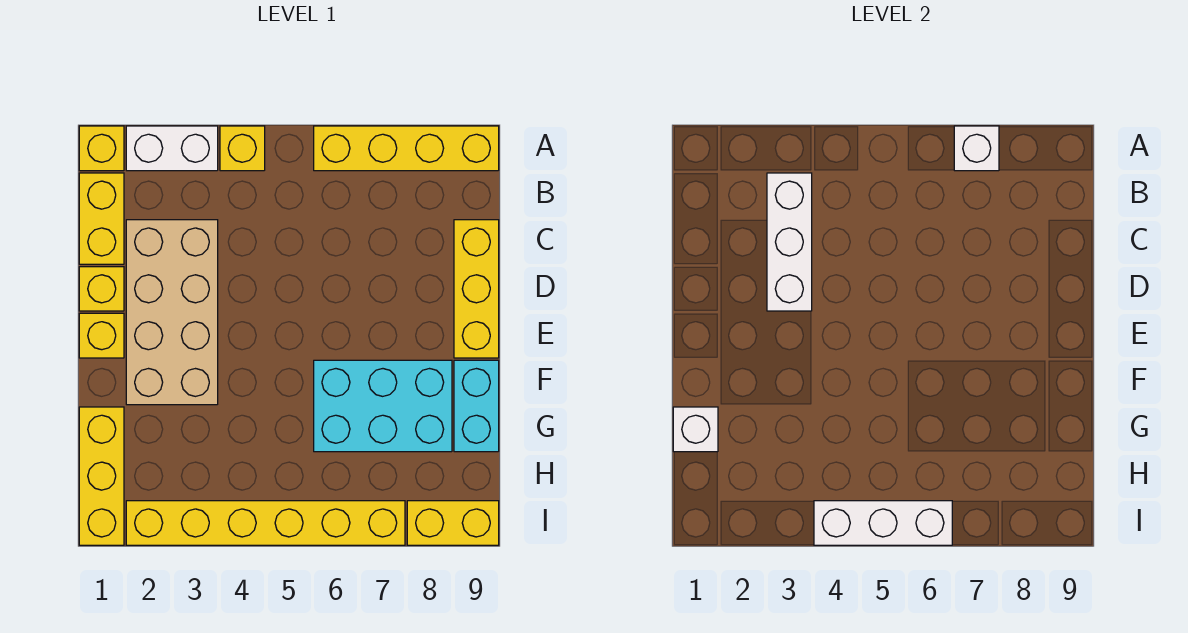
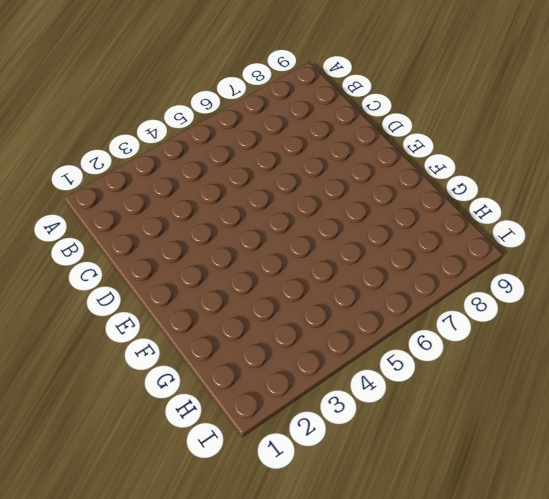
none -> yellow brick A1 level 1
none -> white brick A2:A3 level 1
none -> yellow brick A4 level 1

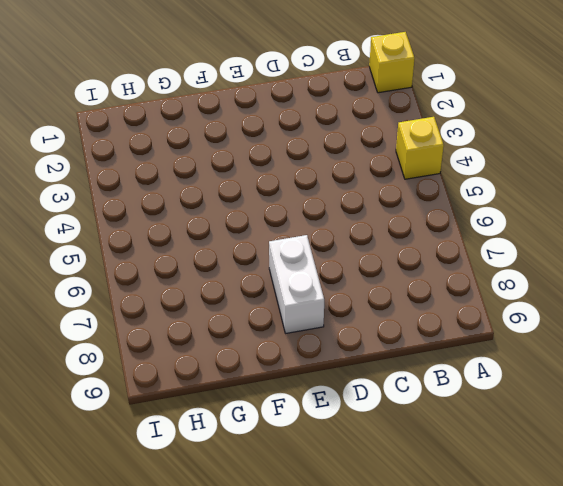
white brick E7:E8 level 1 -> white brick A2:A3 level 1
none -> yellow brick A6:A9 level 1
none -> yellow brick B1:C1 level 1
none -> tan brick C2:F3 level 1

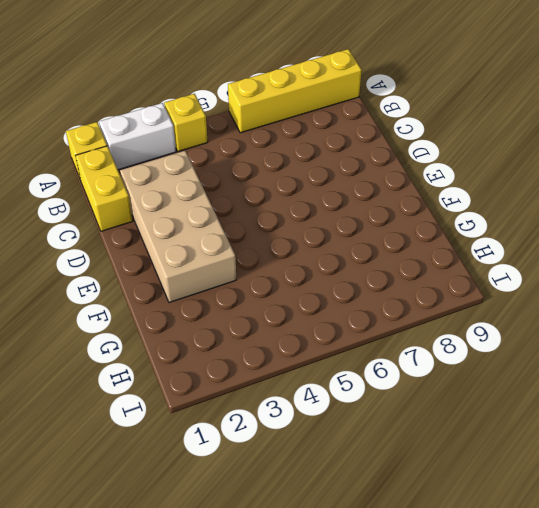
none -> yellow brick C9:E9 level 1
none -> yellow brick D1 level 1
none -> yellow brick E1 level 1

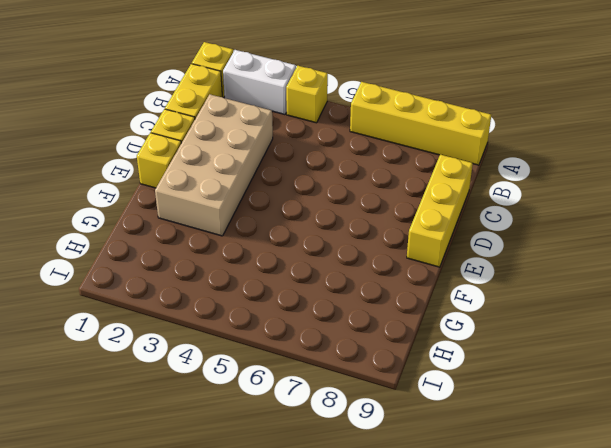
none -> cyan brick F6:G8 level 1
none -> cyan brick F9:G9 level 1
none -> yellow brick G1:I1 level 1

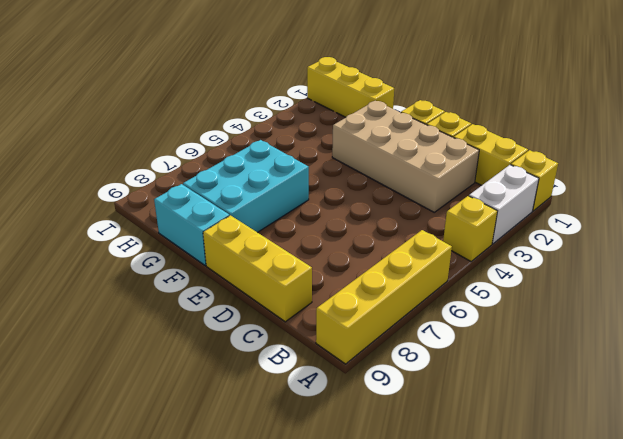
none -> yellow brick I2:I7 level 1
none -> yellow brick I8:I9 level 1
none -> white brick A7 level 2

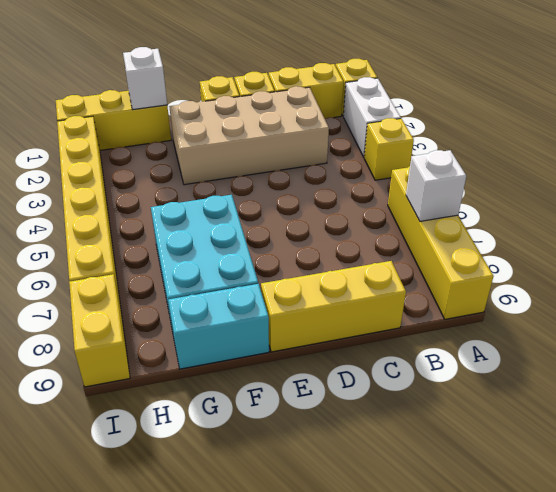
none -> white brick B3:D3 level 2
none -> white brick I4:I6 level 2

